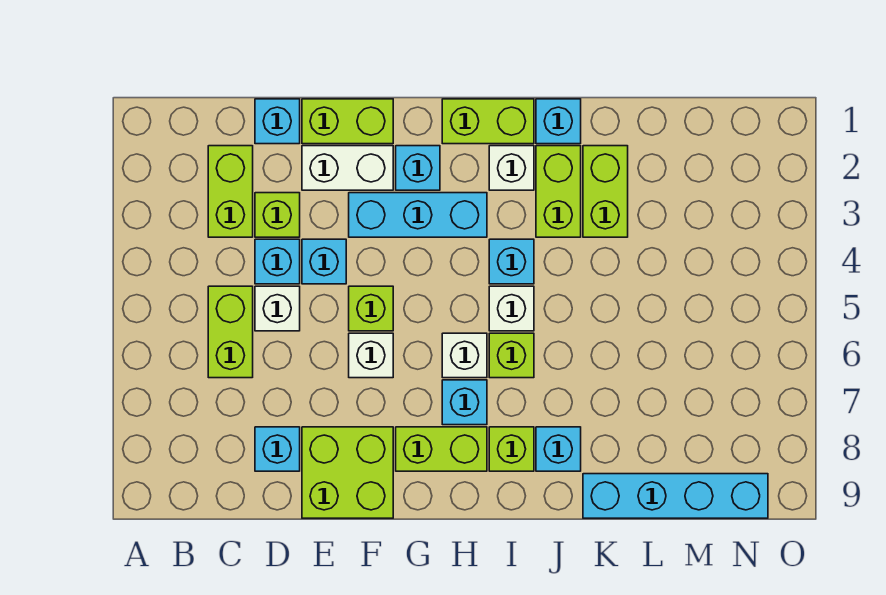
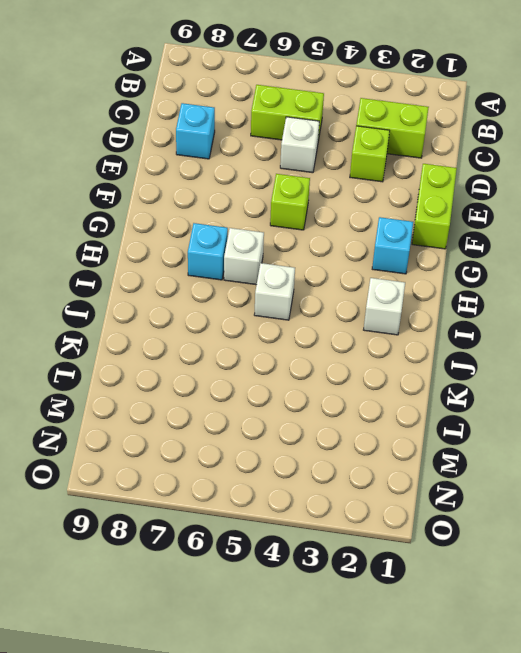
none -> cyan brick D1 level 1
none -> cyan brick D4 level 1
none -> white brick E2:F2 level 1

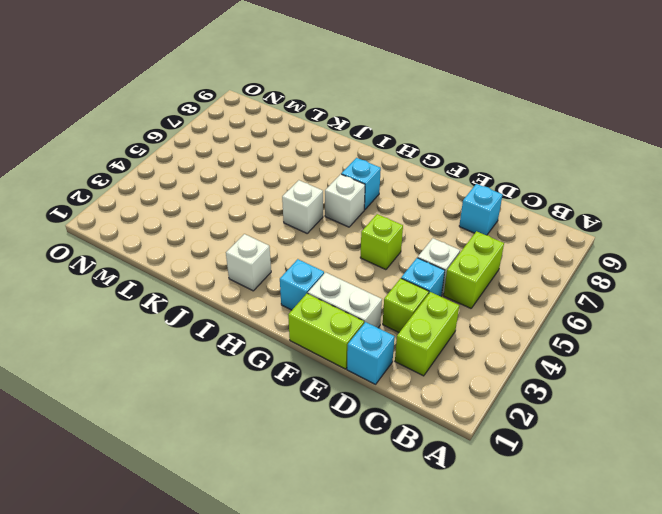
none -> cyan brick E4 level 1
none -> lime brick E8:F9 level 1
none -> cyan brick F3:H3 level 1

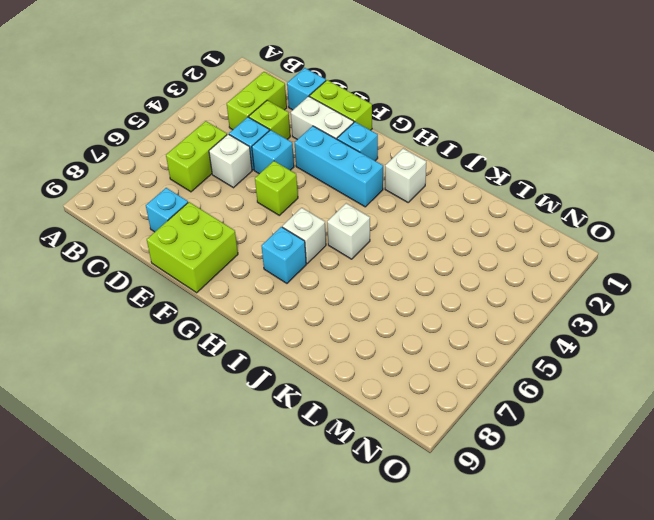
none -> white brick F6 level 1
none -> lime brick G8:H8 level 1
none -> lime brick H1:I1 level 1

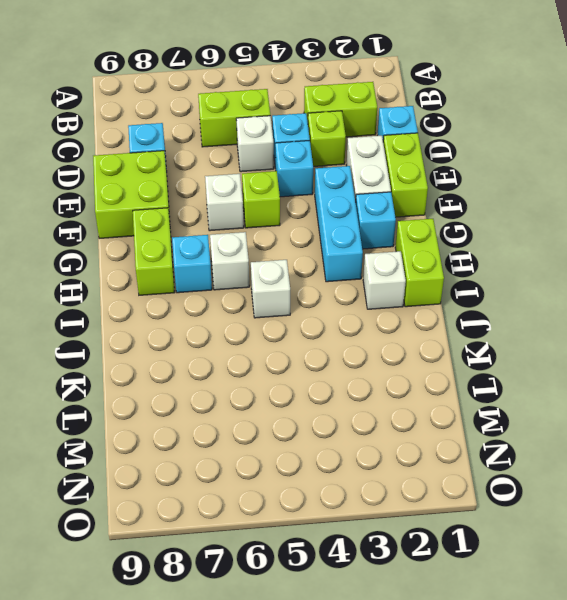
none -> cyan brick I4 level 1
none -> lime brick I6 level 1
none -> lime brick I8 level 1

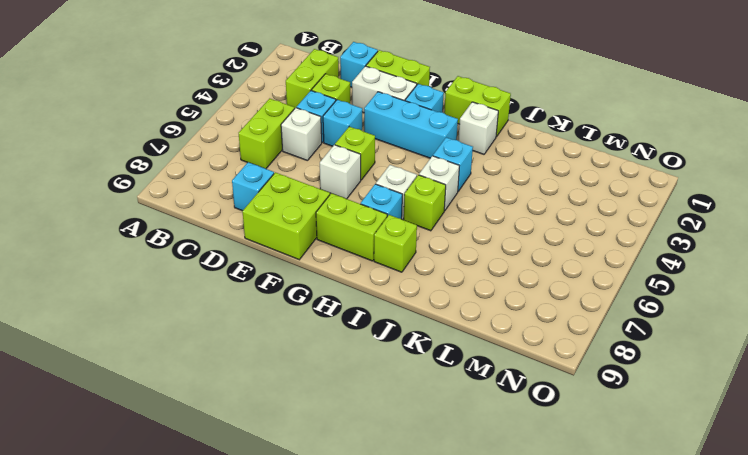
none -> cyan brick J1 level 1
none -> lime brick J2:J3 level 1
none -> cyan brick J8 level 1

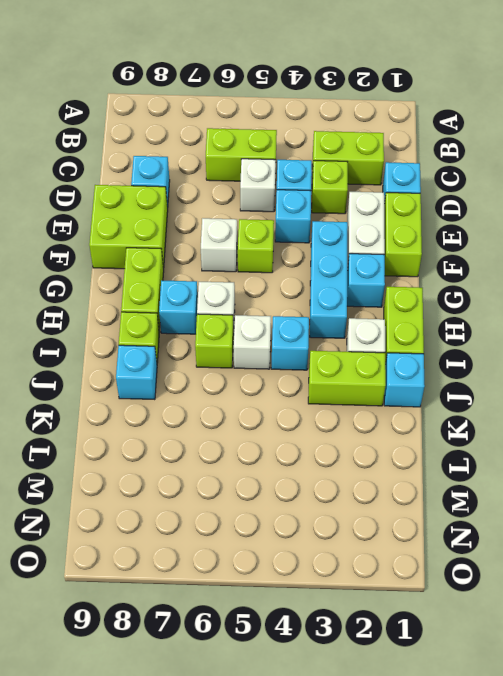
none -> lime brick K2:K3 level 1
none -> cyan brick K9:N9 level 1

